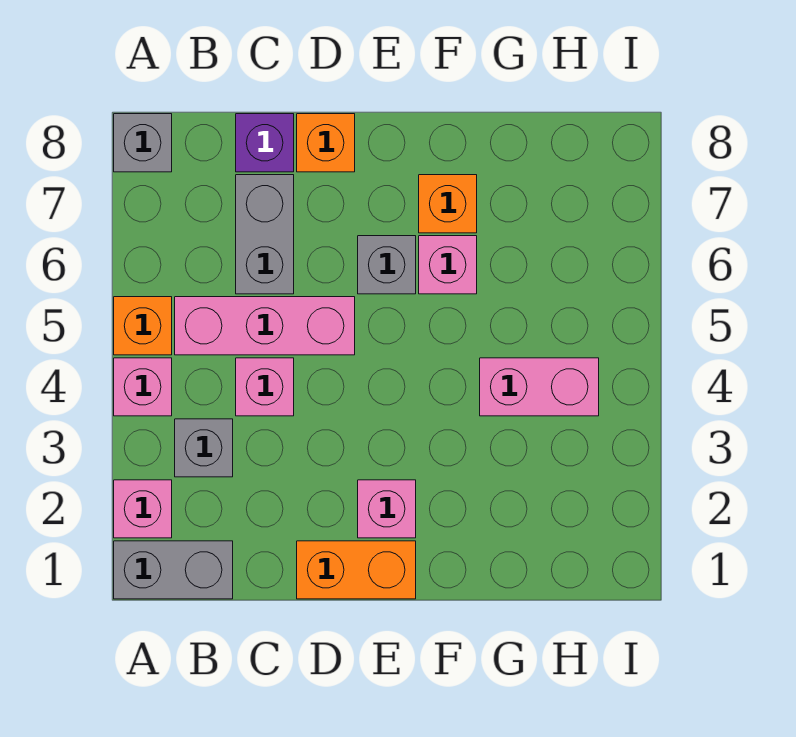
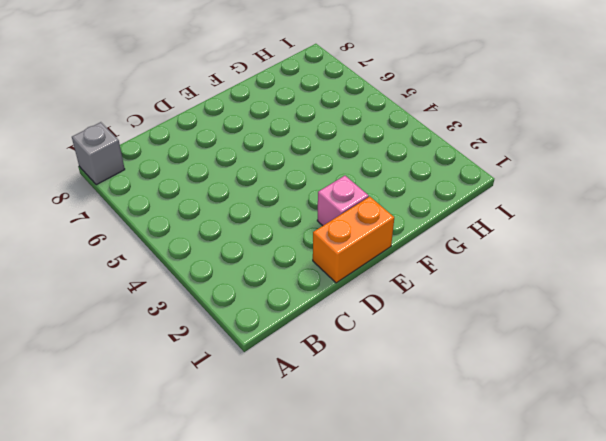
none -> grey brick A1:B1 level 1
none -> pink brick A2 level 1
none -> pink brick A4 level 1

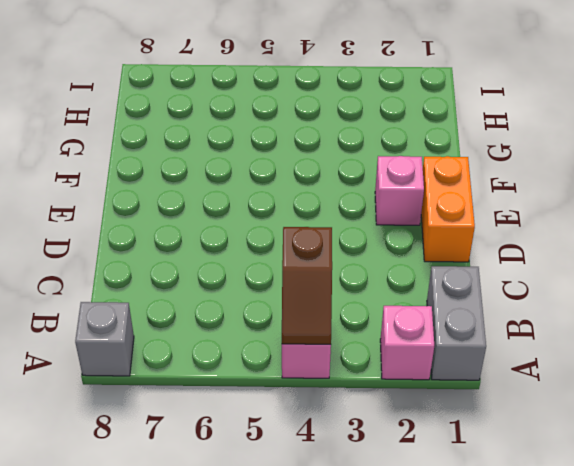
brown slope A4:B4 level 2 top B -> none
none -> orange brick A5 level 1
none -> grey brick B3 level 1
none -> pink brick B5:D5 level 1

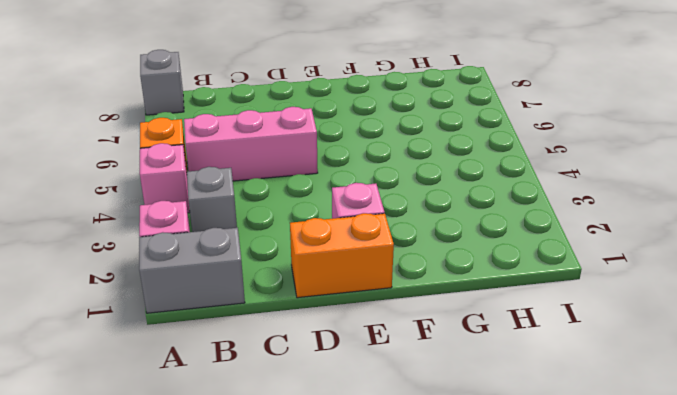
none -> pink brick C4 level 1
none -> grey brick C6:C7 level 1
none -> purple brick C8 level 1

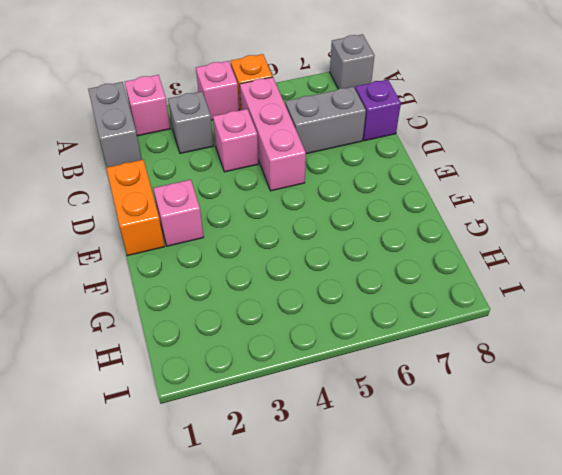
none -> orange brick D8 level 1
none -> grey brick E6 level 1
none -> pink brick F6 level 1

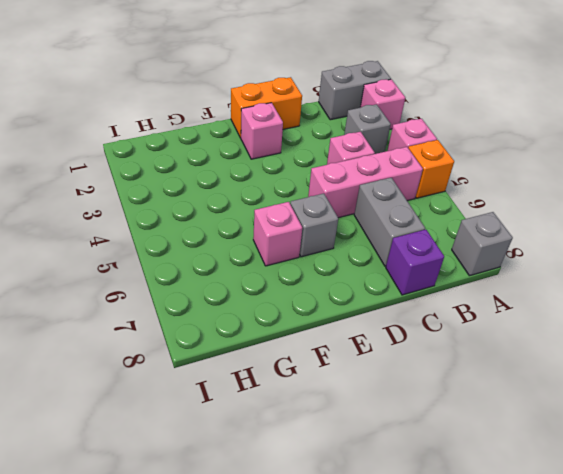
none -> orange brick D8 level 1
none -> orange brick F7 level 1
none -> pink brick G4:H4 level 1

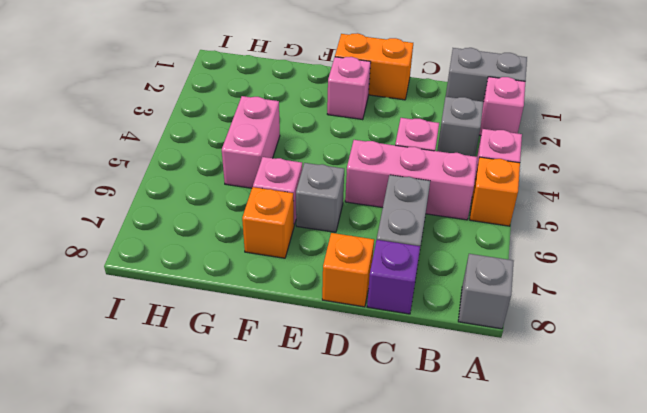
pink brick G4:G5 level 1 -> pink brick G4:H4 level 1

